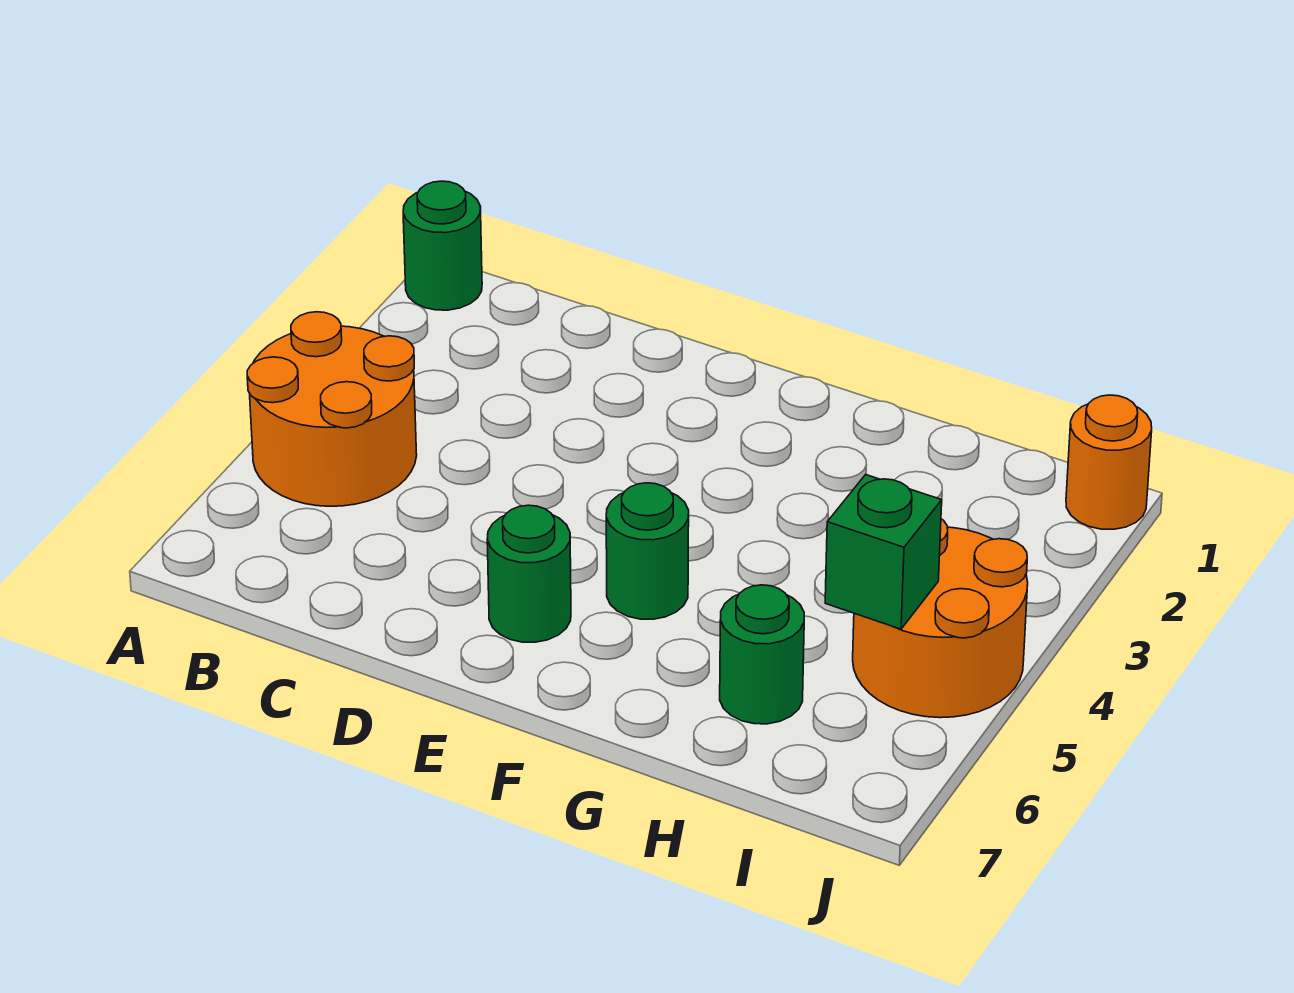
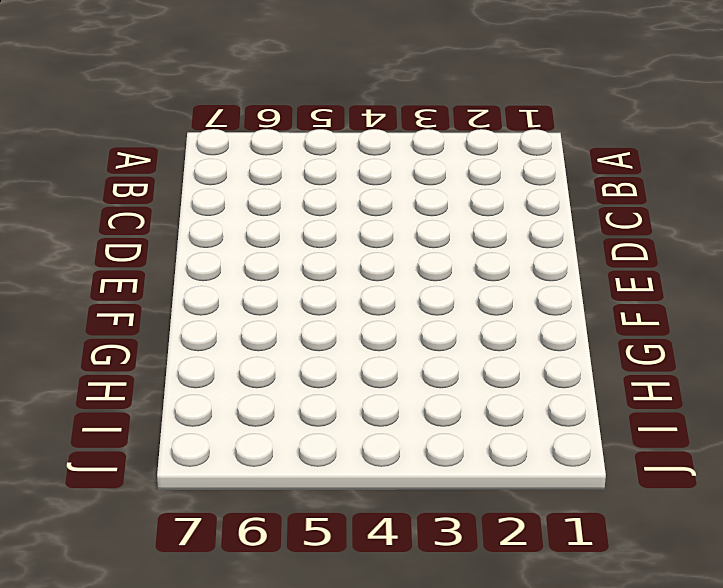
none -> green round brick A1 level 1
none -> orange round brick A4:B5 level 1

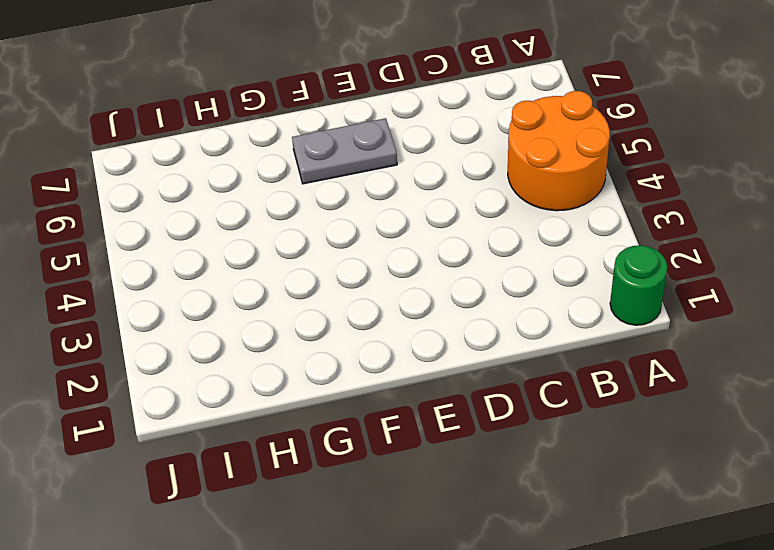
grey plate E6:F6 level 1 -> green round brick E6 level 1
none -> green round brick F5 level 1
none -> green round brick H6 level 1

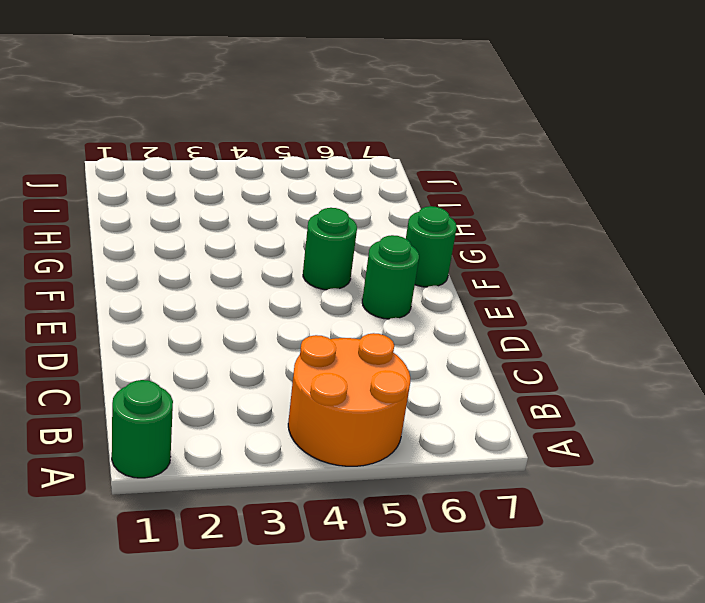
green round brick F7 level 1 -> green round brick H6 level 1
none -> orange round brick I4:J5 level 1
none -> orange round brick J1 level 1

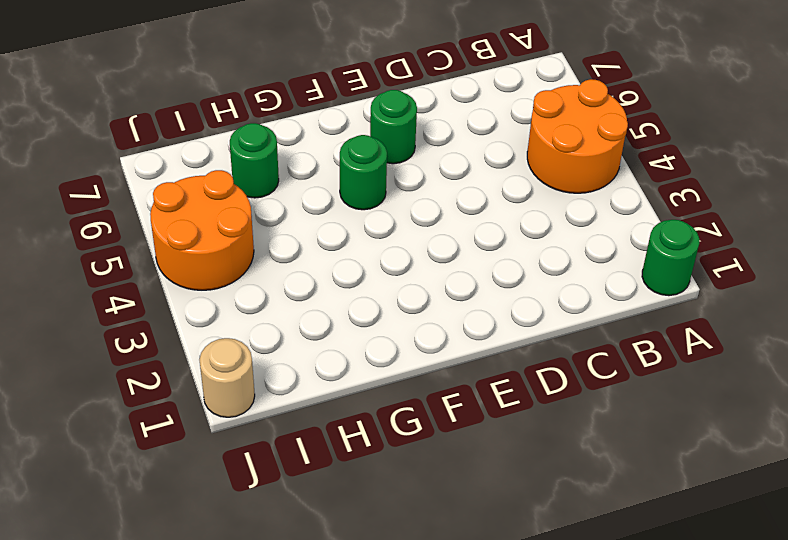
tan round brick J1 level 1 -> orange round brick J1 level 1
none -> green brick I5 level 2

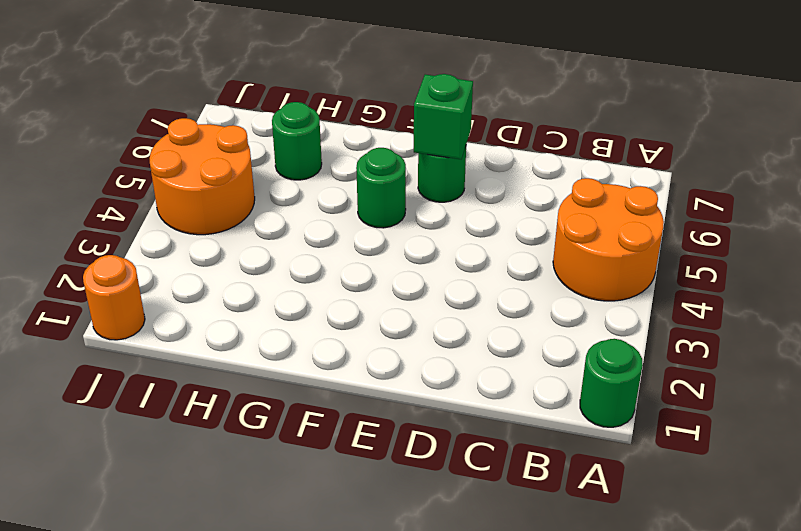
green brick E6 level 2 -> green brick I5 level 2

